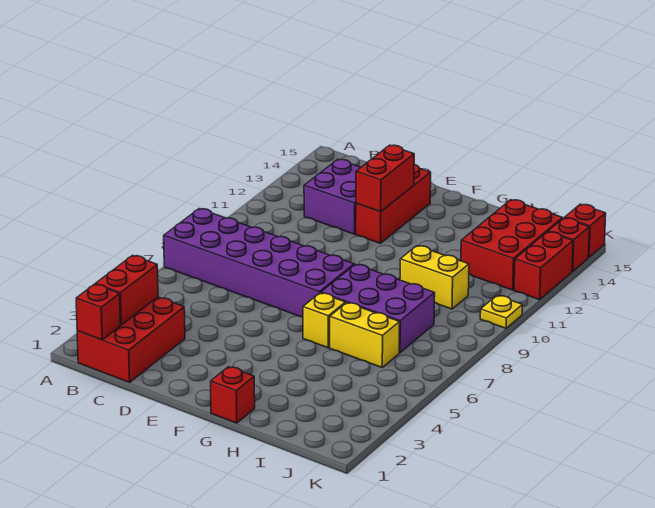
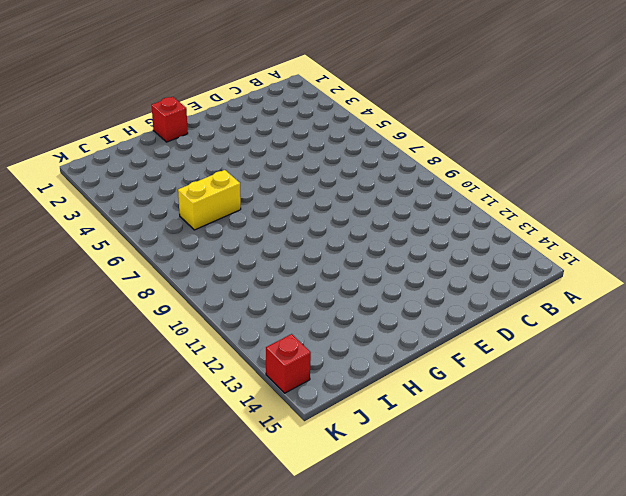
none -> purple brick A7:F8 level 1
none -> red brick B1:C3 level 1
none -> purple brick C12:D13 level 1

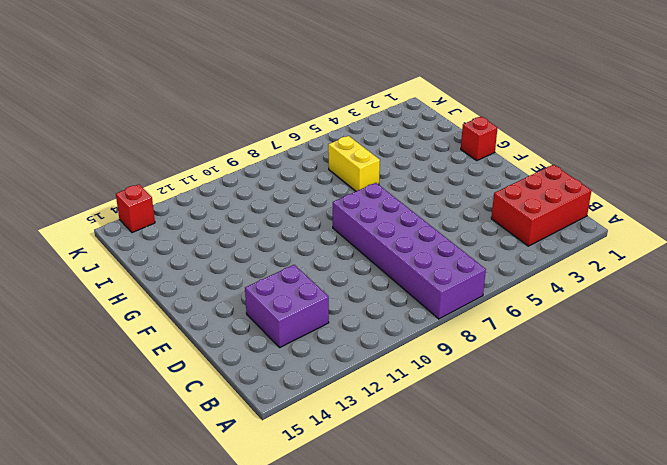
none -> red brick E12:E14 level 1
none -> yellow brick G6 level 1
none -> purple brick G7:I8 level 1

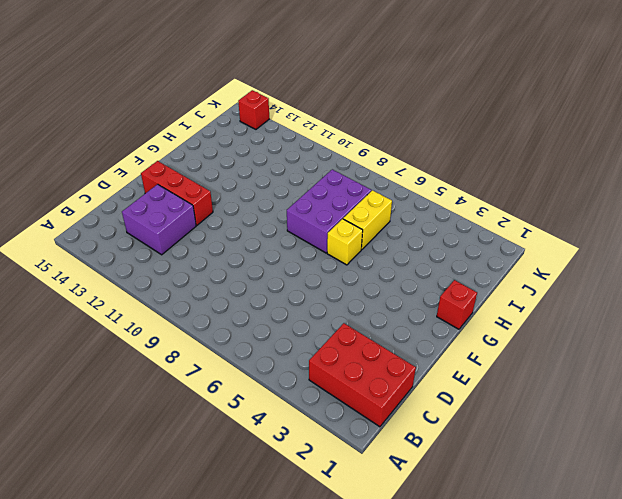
none -> purple brick A7:F8 level 1
none -> yellow brick H10:I10 level 1
none -> red brick I12:J14 level 1

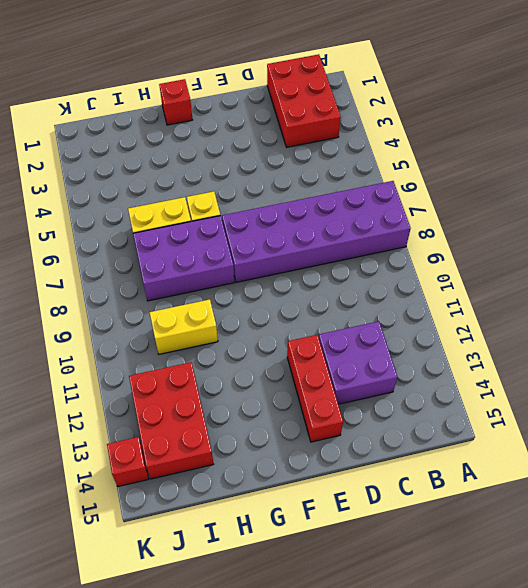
none -> yellow plate K10 level 1
none -> red brick K12:K13 level 1
none -> red brick K15 level 1

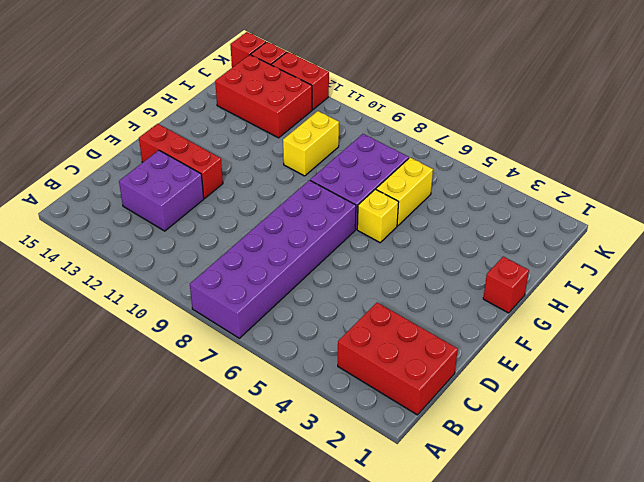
none -> yellow plate K10 level 1
none -> red brick B1 level 2
none -> red brick B2:B3 level 2

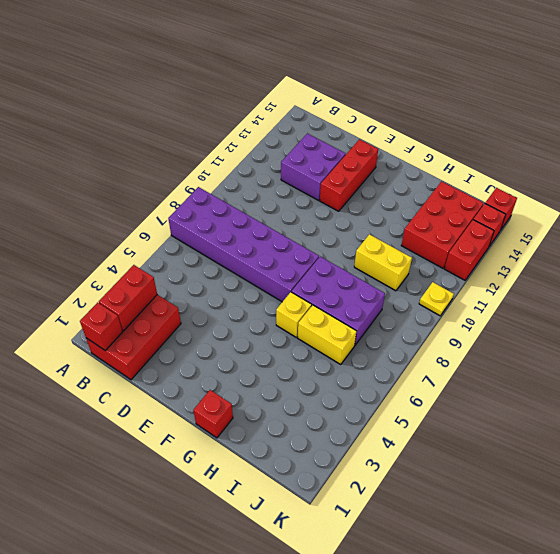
none -> red brick E12:E13 level 2

